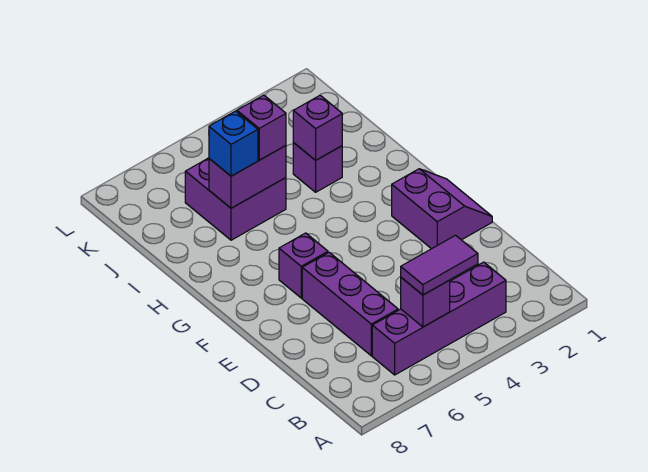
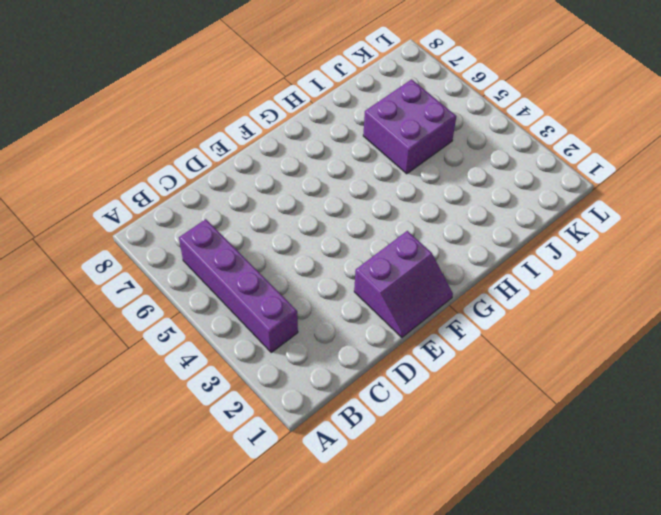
none -> purple brick C6:E6 level 1
none -> purple brick F6 level 1
none -> purple brick I3 level 1

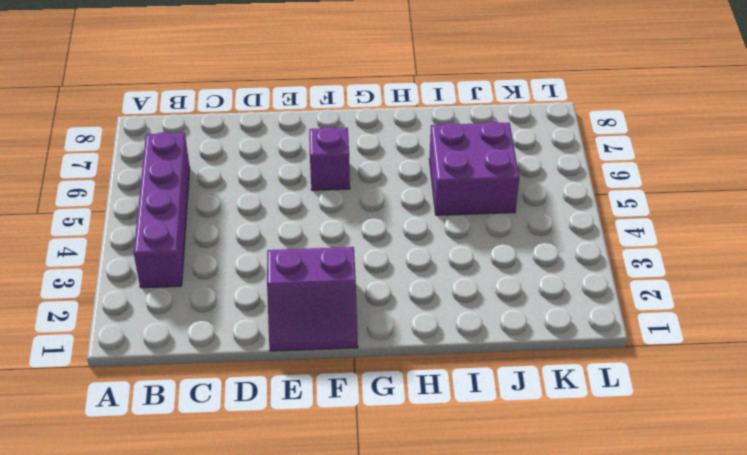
none -> purple brick C6:E6 level 1
none -> purple brick I3 level 1
none -> purple brick B5 level 2

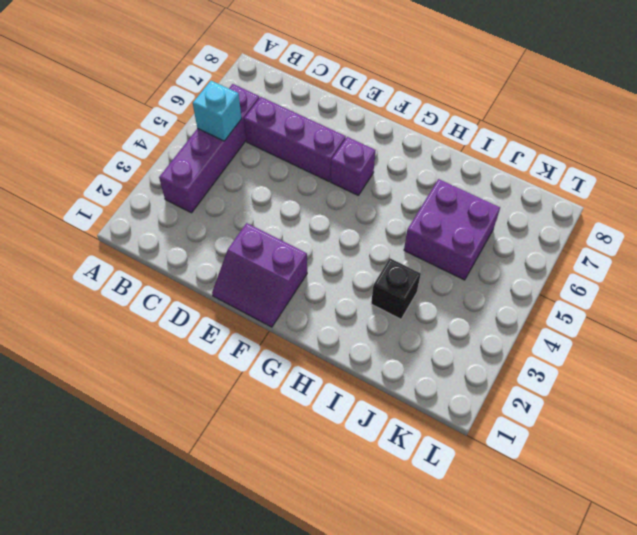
cyan brick B5 level 2 -> purple brick B5 level 2
black brick I3 level 1 -> purple brick I3 level 1
none -> purple brick I3 level 2
none -> purple brick I5:I6 level 2
none -> purple tile B4:B5 level 3

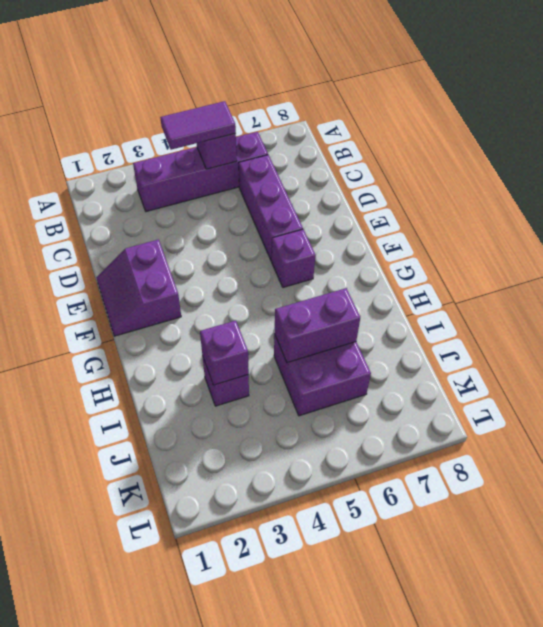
none -> purple brick I5 level 3
none -> blue brick I6 level 3

